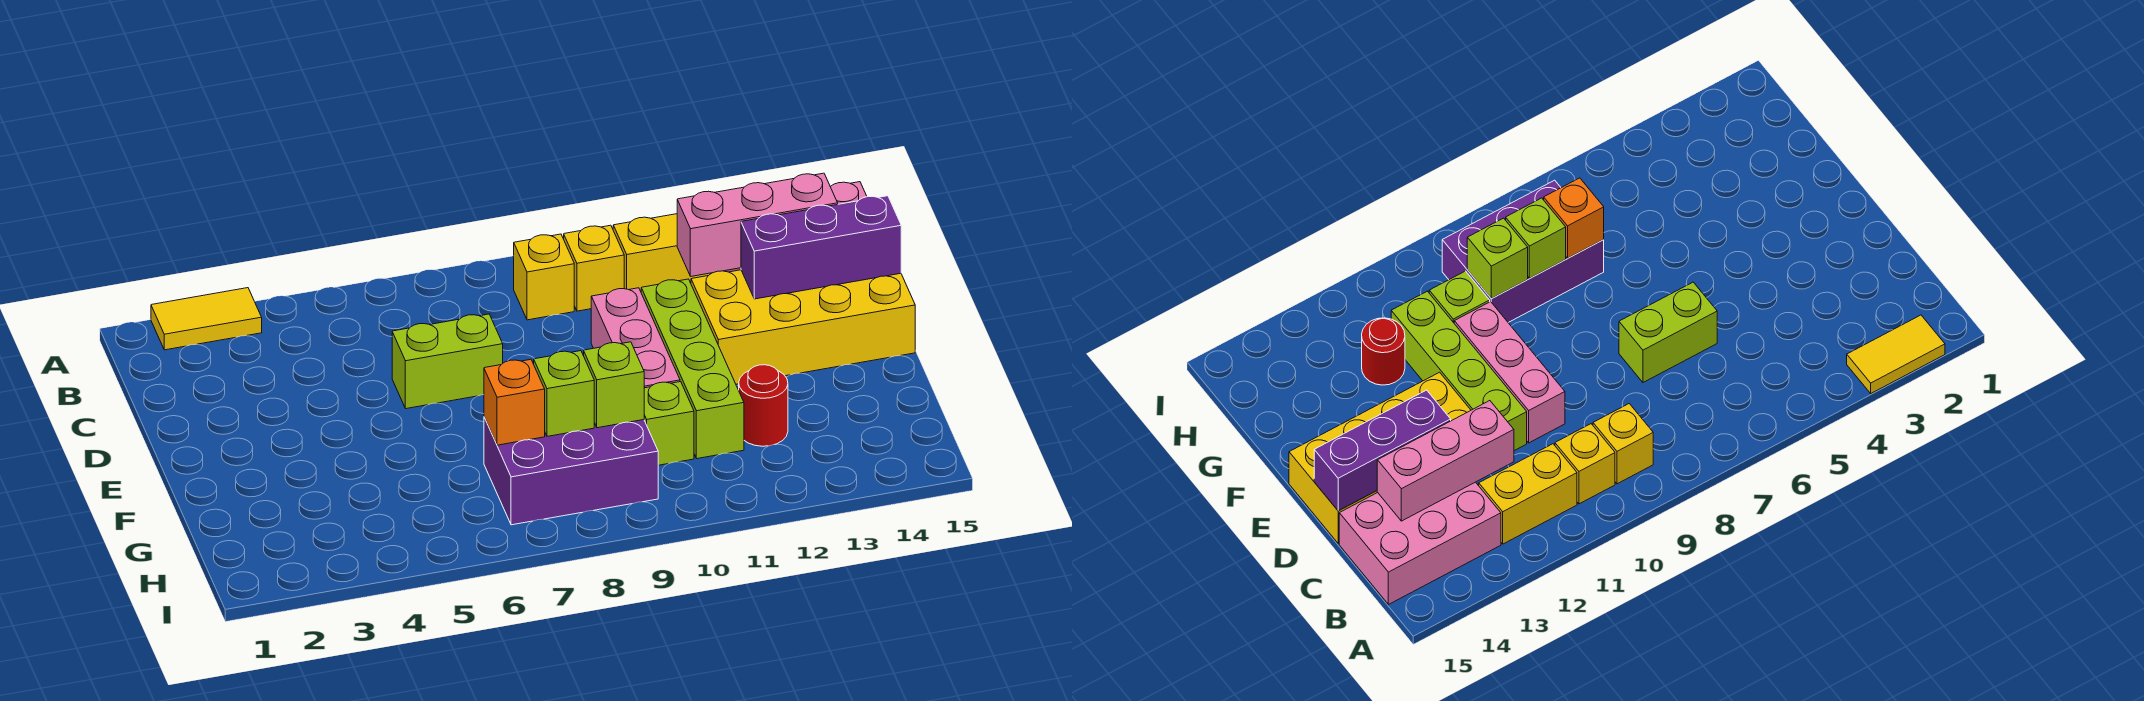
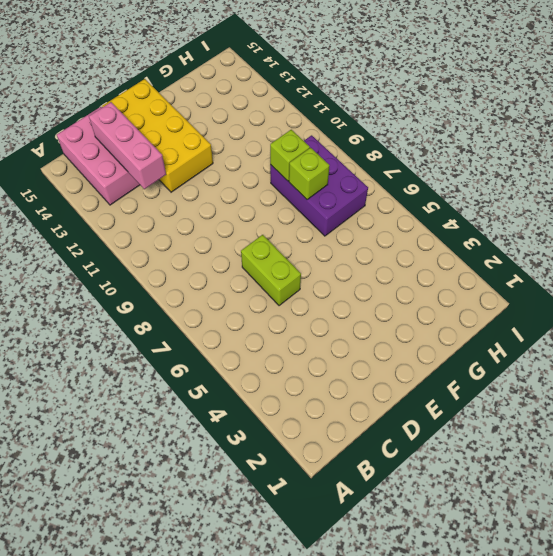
none -> yellow tile A2:A3 level 1
none -> yellow brick B9 level 1
none -> yellow brick B10 level 1

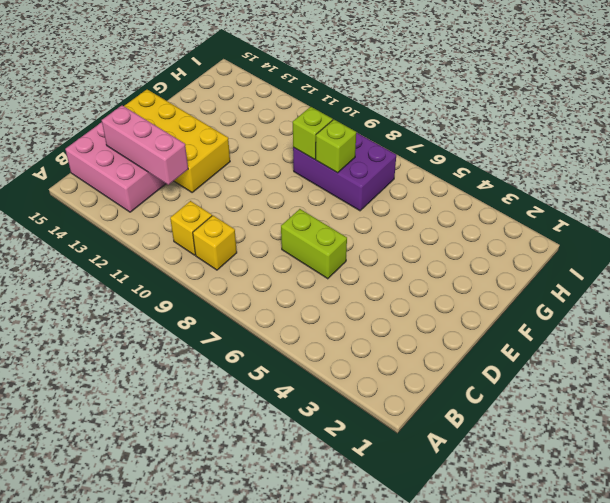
none -> yellow tile A2:A3 level 1
none -> yellow brick B11:B12 level 1
none -> pink brick D10:F10 level 1

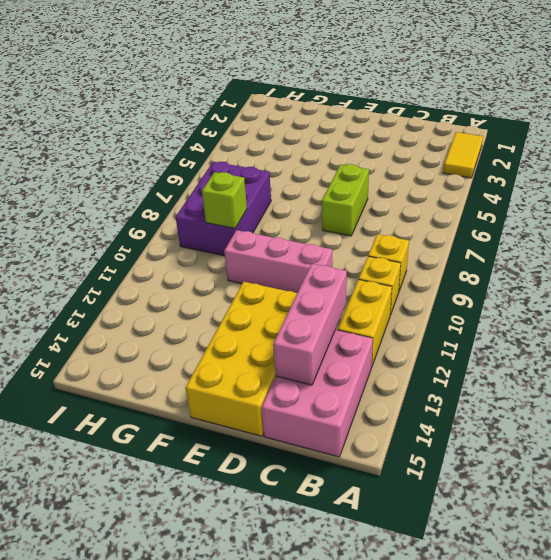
none -> lime brick D11:G11 level 1
none -> lime brick G10 level 1
none -> red round brick G12 level 1

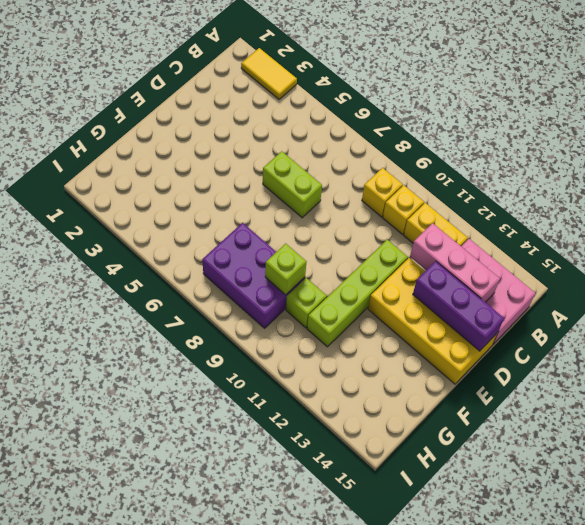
none -> pink brick D10:F10 level 1
none -> red round brick G12 level 1
none -> orange brick G7 level 2

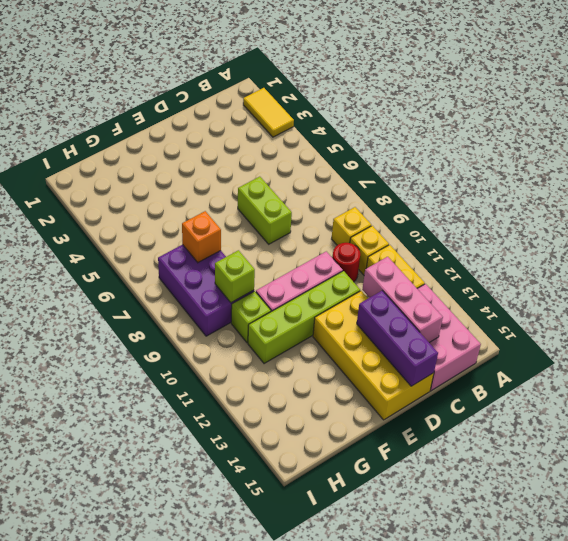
red round brick C10 level 1 -> red round brick G12 level 1
none -> lime brick G8 level 2

